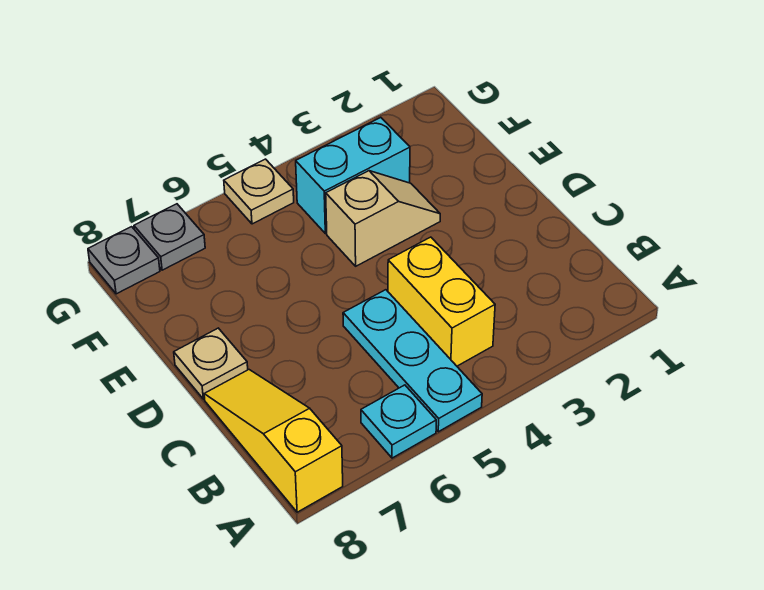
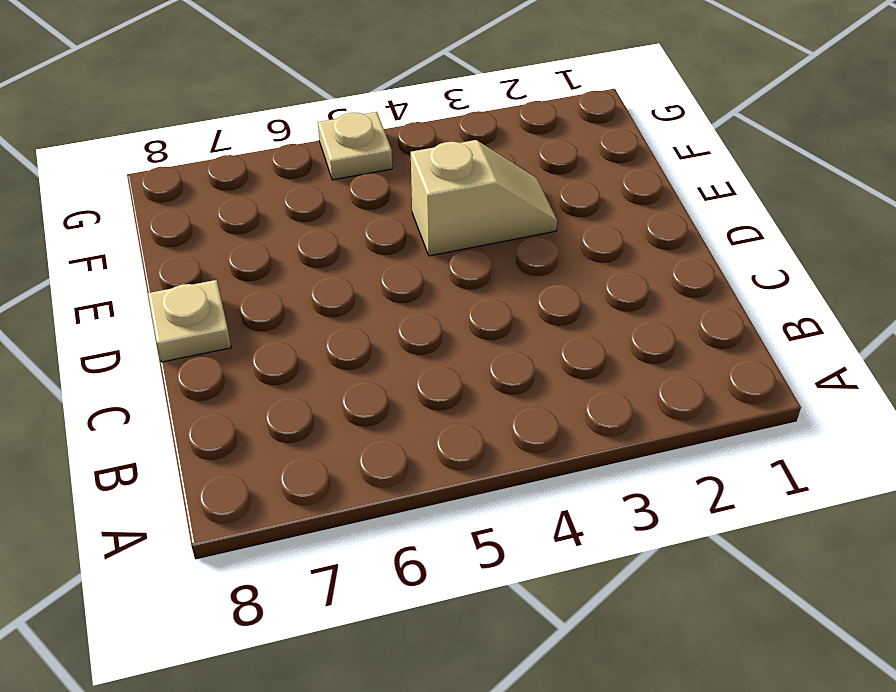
none -> cyan plate A5:C5 level 1
none -> cyan plate A6 level 1

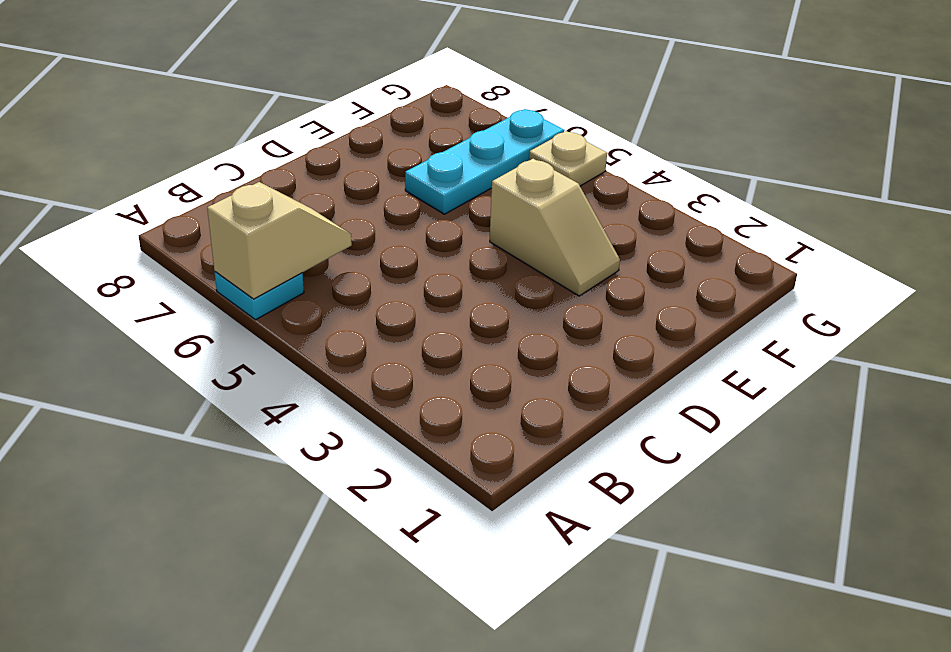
tan slope A6:B6 level 2 top A -> none
cyan plate E6:G6 level 1 -> cyan plate A5:C5 level 1
none -> yellow slope A8:C8 level 1 top A
none -> yellow brick B4:C4 level 1

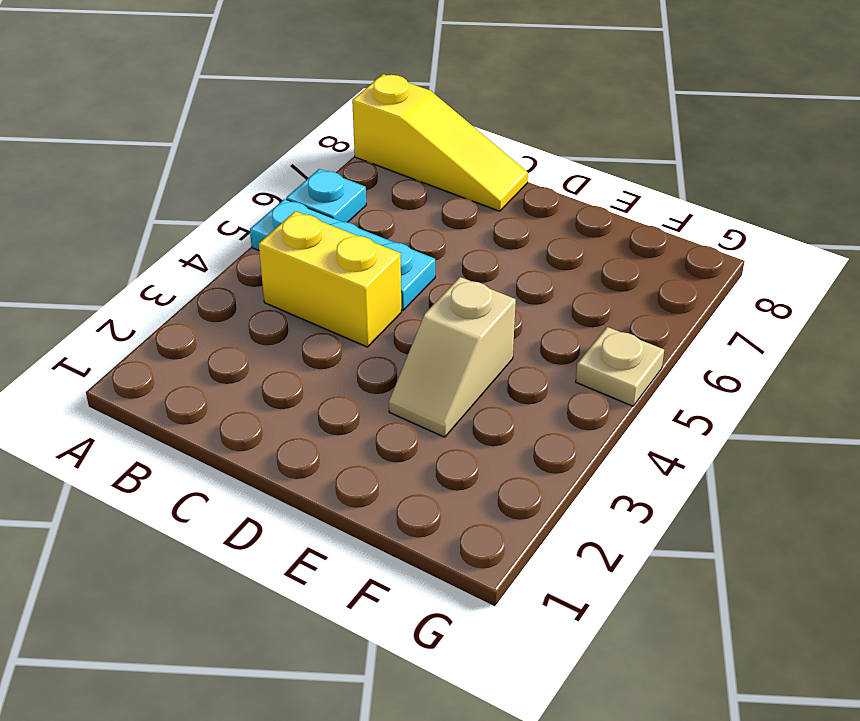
none -> tan plate D8 level 1
none -> cyan brick F3:F4 level 1

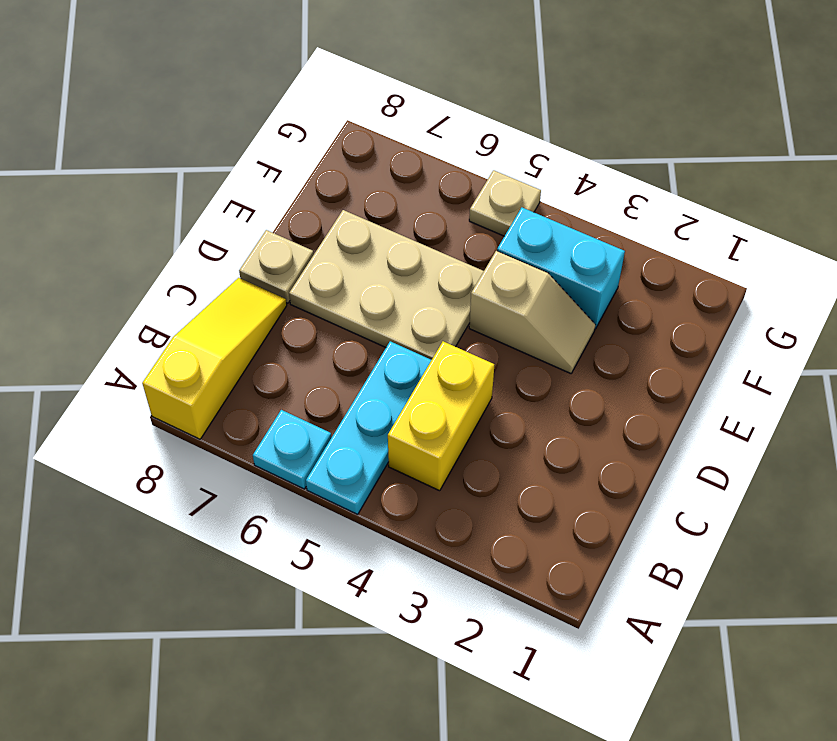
tan plate D5:E7 level 1 -> none
none -> grey plate G7 level 1
none -> grey plate G8 level 1

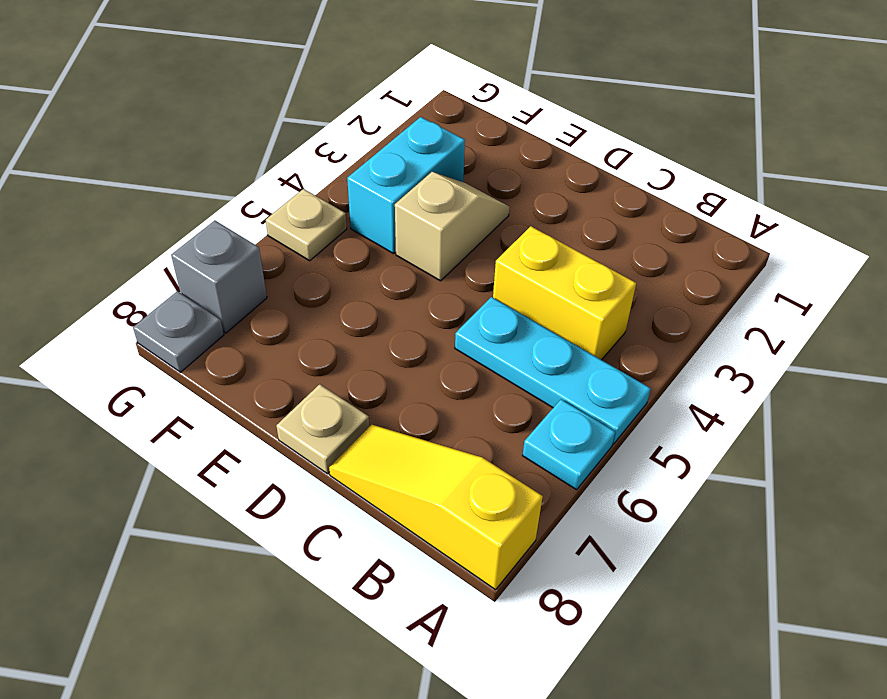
grey brick G7 level 1 -> grey plate G7 level 1

